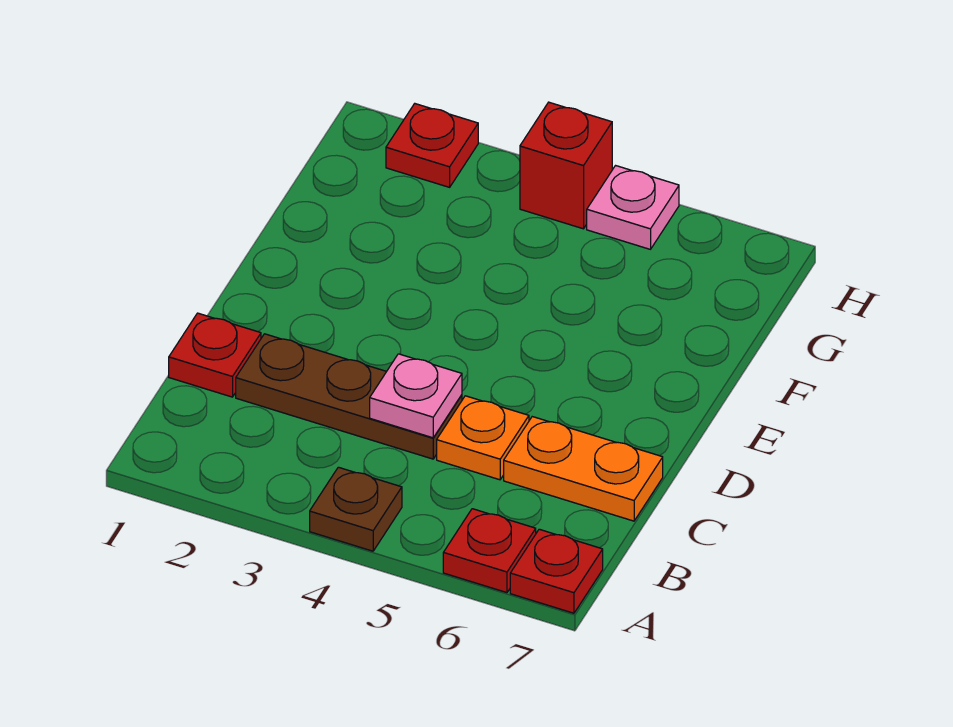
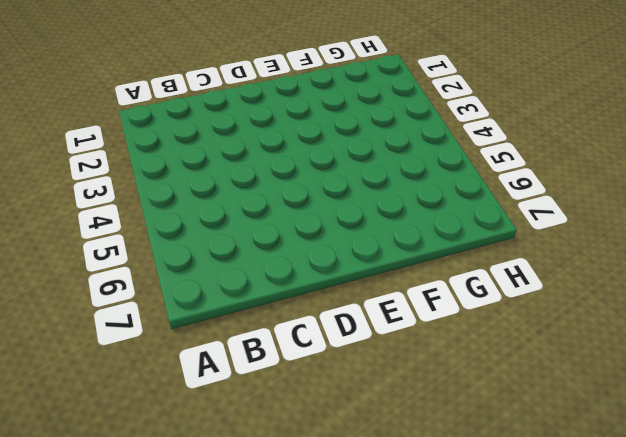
none -> brown plate A4 level 1
none -> red plate A6 level 1

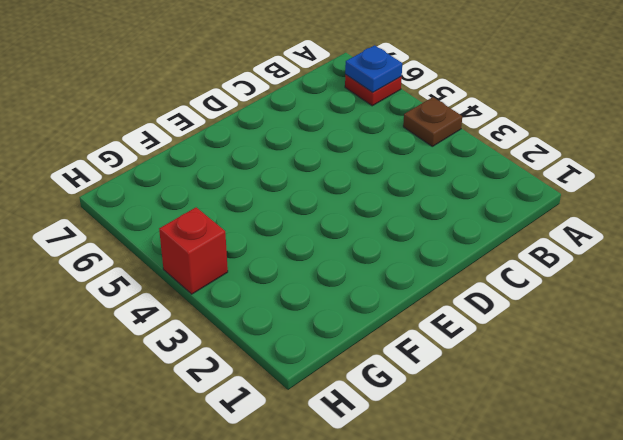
blue plate A6 level 2 -> none
none -> red plate A7 level 1
none -> red plate C1 level 1

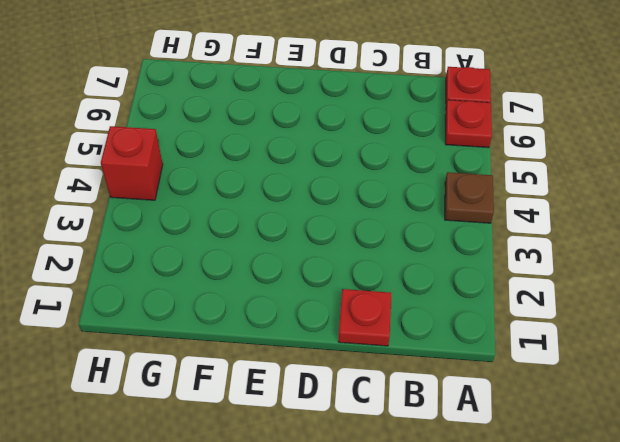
none -> brown plate C2:C4 level 1
none -> orange plate C5 level 1

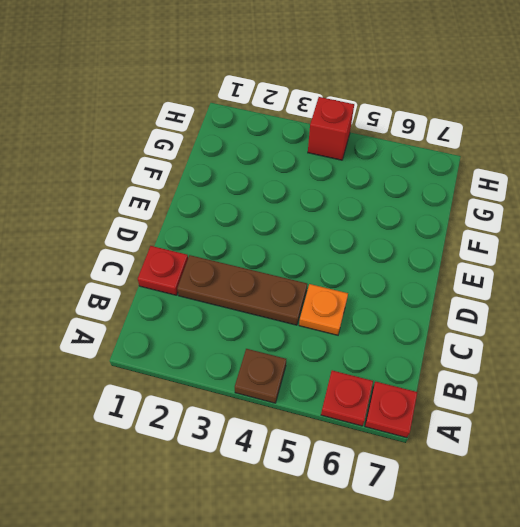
none -> orange plate C6:C7 level 1
none -> red plate H2 level 1

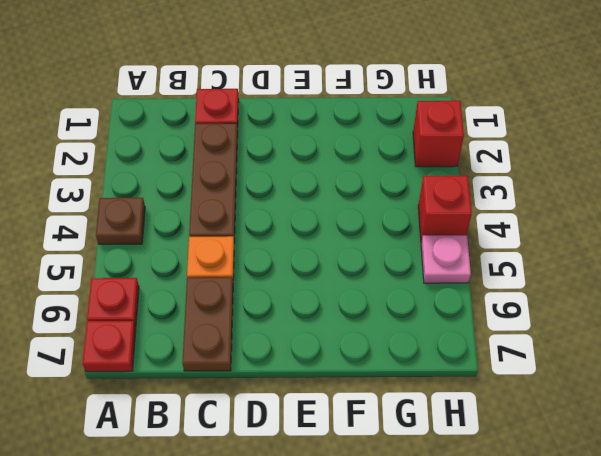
brown plate C6:C7 level 1 -> orange plate C6:C7 level 1
red brick H2 level 1 -> red plate H2 level 1
none -> pink plate C4 level 2

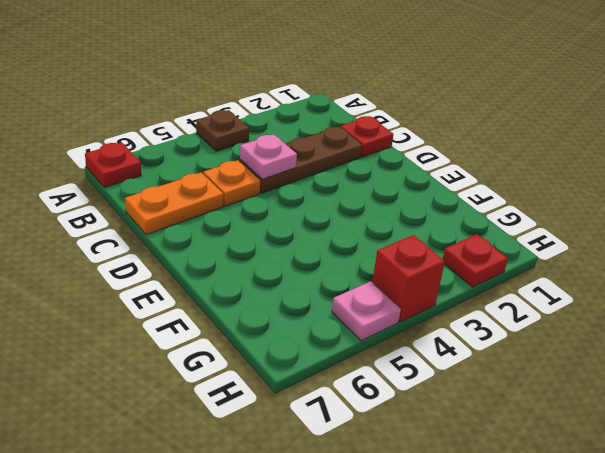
none -> red plate A6 level 1

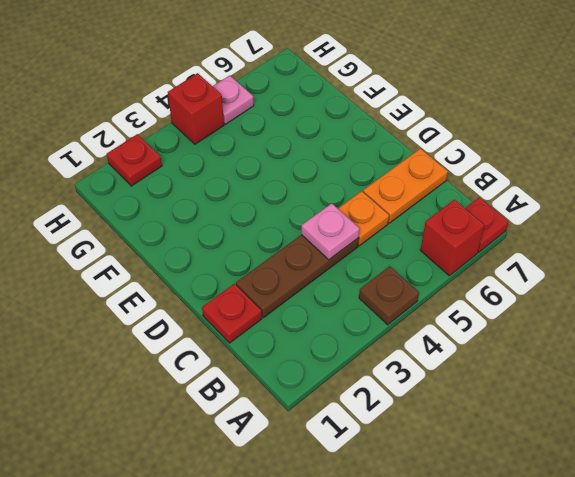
red brick A6 level 1 -> red plate A6 level 1

